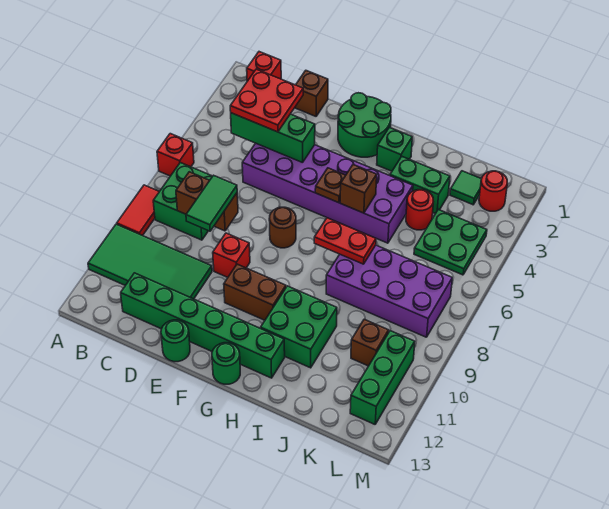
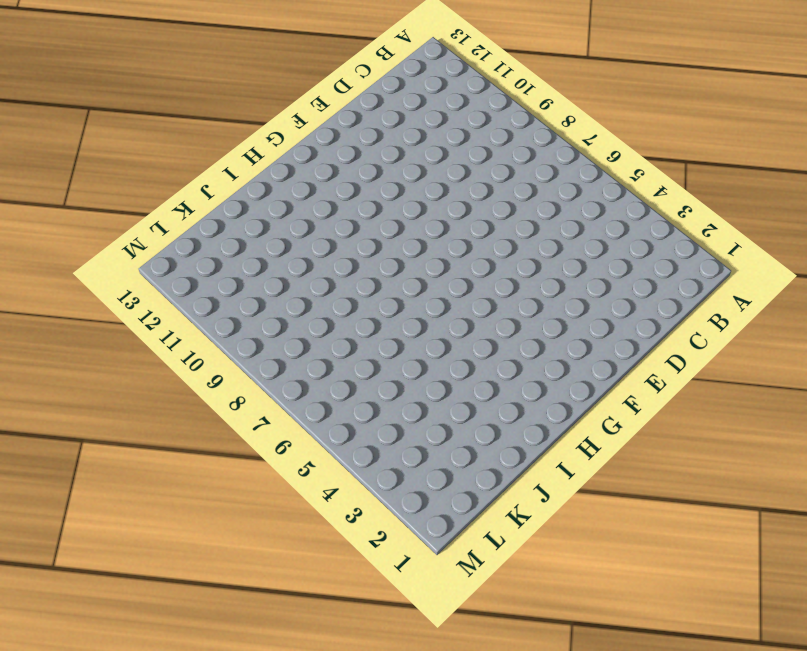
none -> red brick A6 level 1
none -> red tile A8:A9 level 1
none -> green tile A10:D11 level 1
none -> red brick B1 level 1

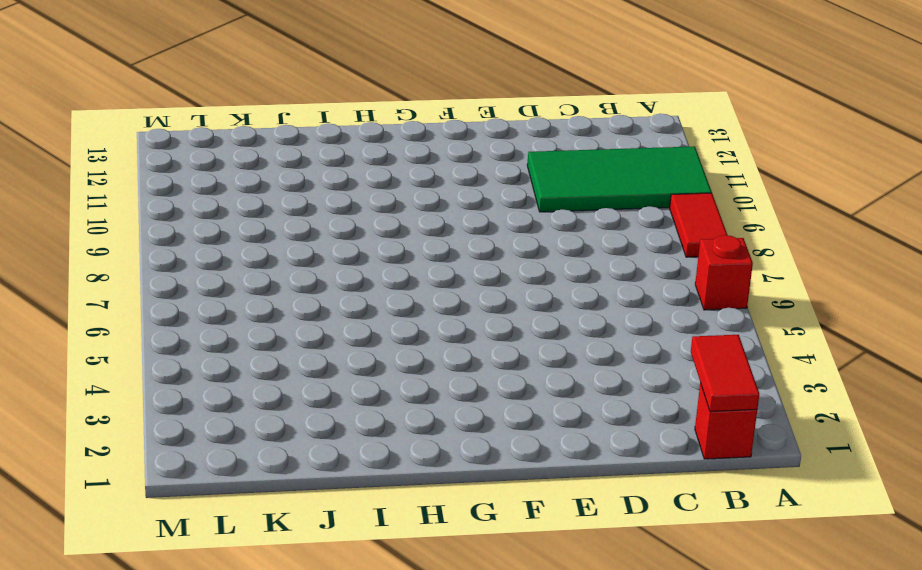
red tile B1:B2 level 2 -> none
none -> green brick B7:C8 level 1
none -> green brick C12:H12 level 1
none -> brown brick D1 level 1
none -> purple brick D4:I5 level 1

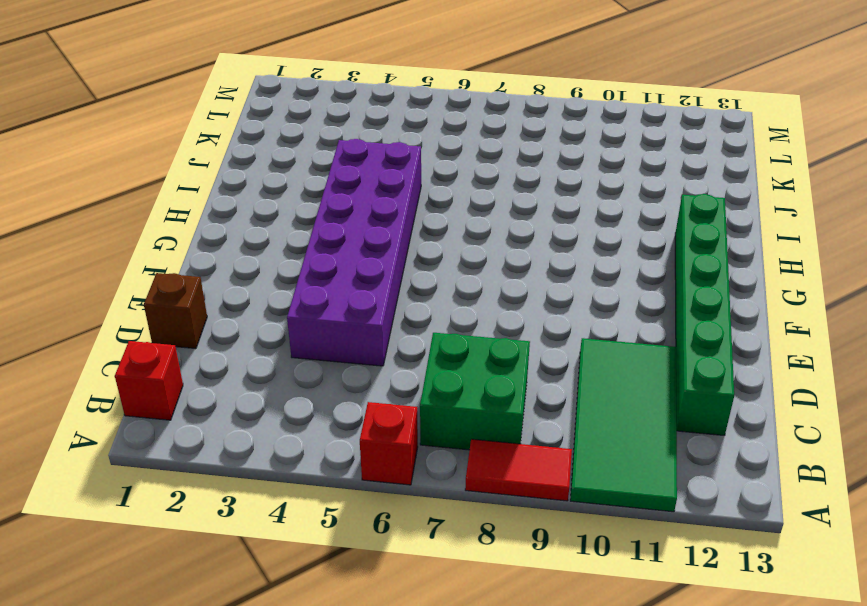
none -> red brick E9 level 1
none -> green round brick E13 level 1
none -> green round brick F1:G2 level 1
none -> brown round brick F7 level 1

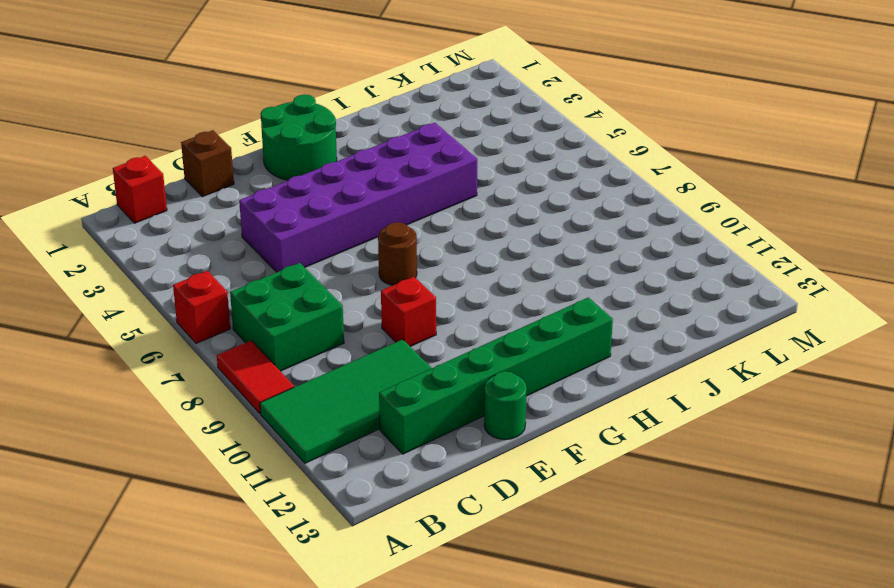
none -> brown brick F10:G10 level 1
none -> green round brick G13 level 1
none -> green brick H2 level 1
none -> green brick H10:I11 level 1

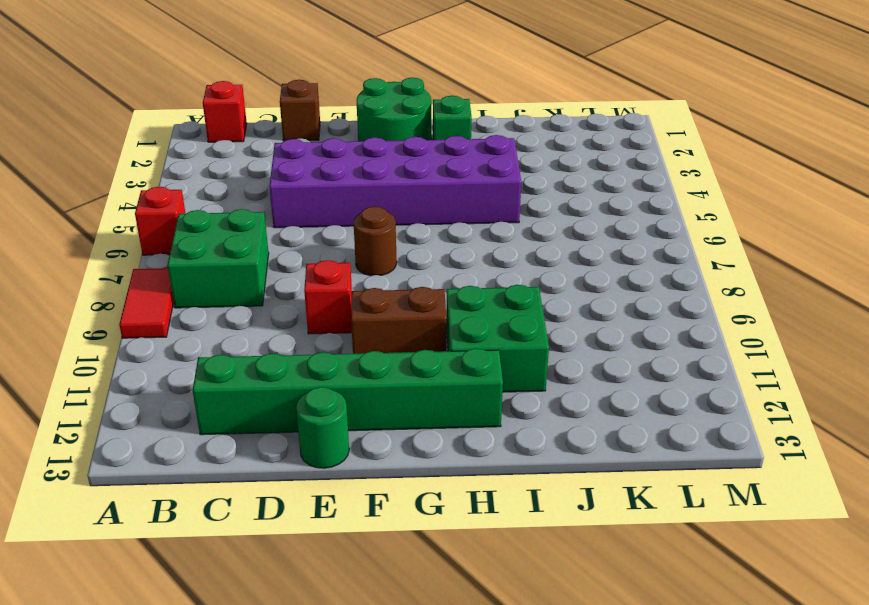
none -> green tile A10:D11 level 1
none -> green round brick G13 level 1
none -> green brick I3:J3 level 1
none -> purple brick I7:L8 level 1

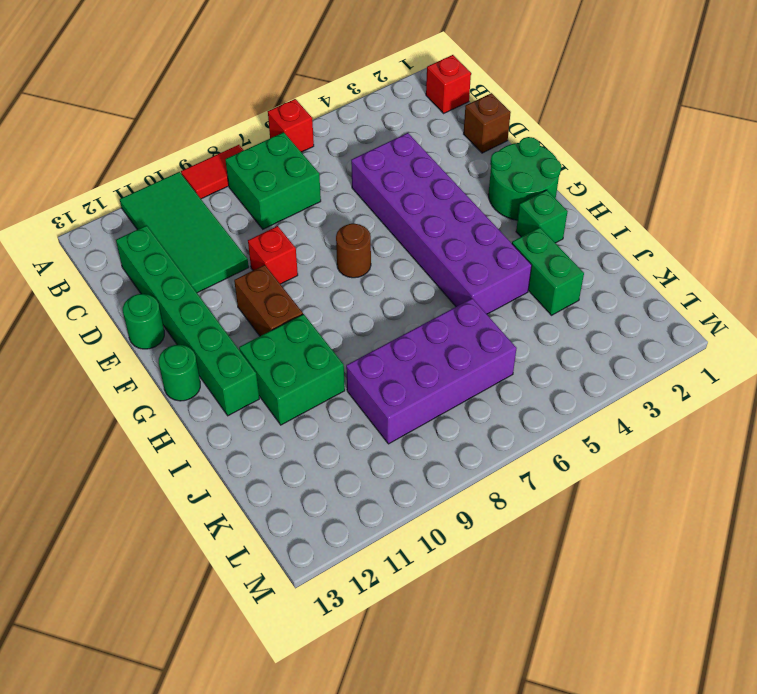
purple brick J6:K9 level 1 -> purple brick I7:L8 level 1
none -> red round brick J4 level 1
none -> green tile K2 level 1
none -> green plate K4:L5 level 1
none -> brown brick K10 level 1

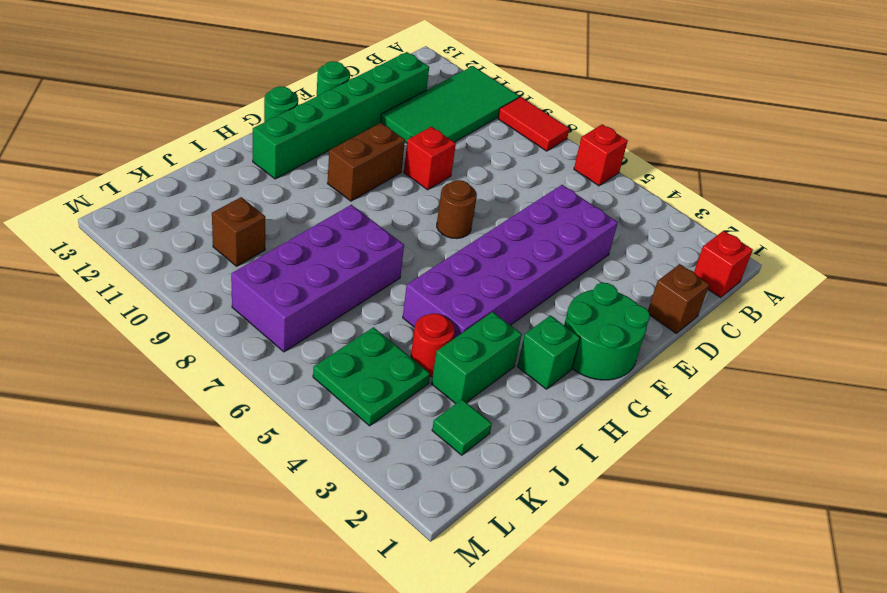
none -> green brick B7:C8 level 1
none -> green brick H10:I11 level 1
none -> red round brick L2 level 1
none -> green brick L10:L12 level 1

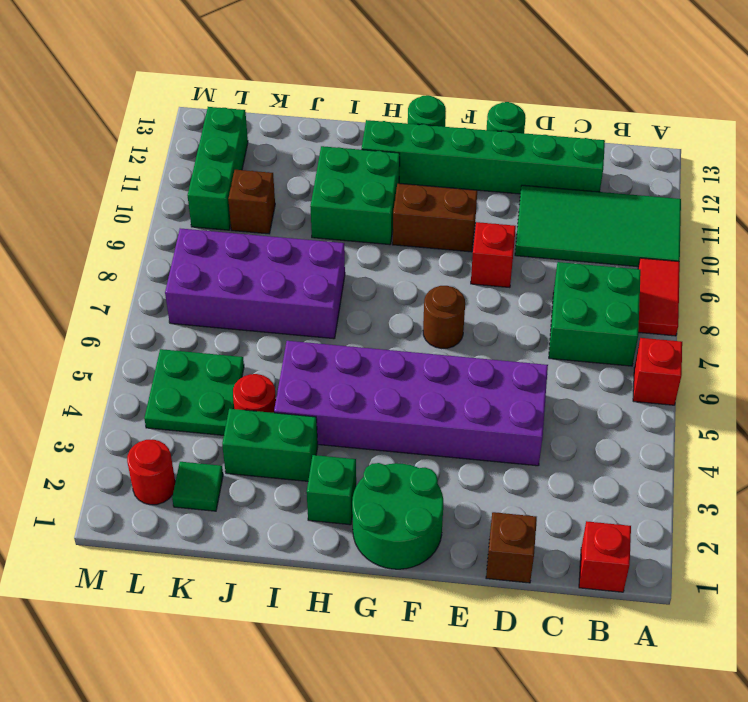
none -> green brick C4:E4 level 2
none -> brown brick C8:D8 level 2
none -> brown plate G5 level 2
none -> brown brick H5 level 2

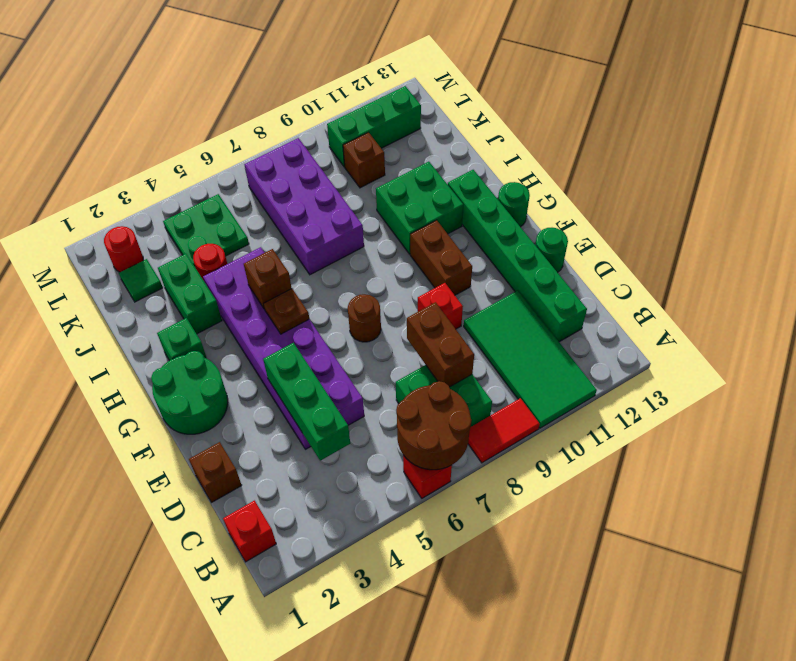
brown round brick A6:B7 level 2 -> none
none -> red plate H7:I7 level 2
none -> red plate C3:D4 level 3
none -> green tile D8:D9 level 3

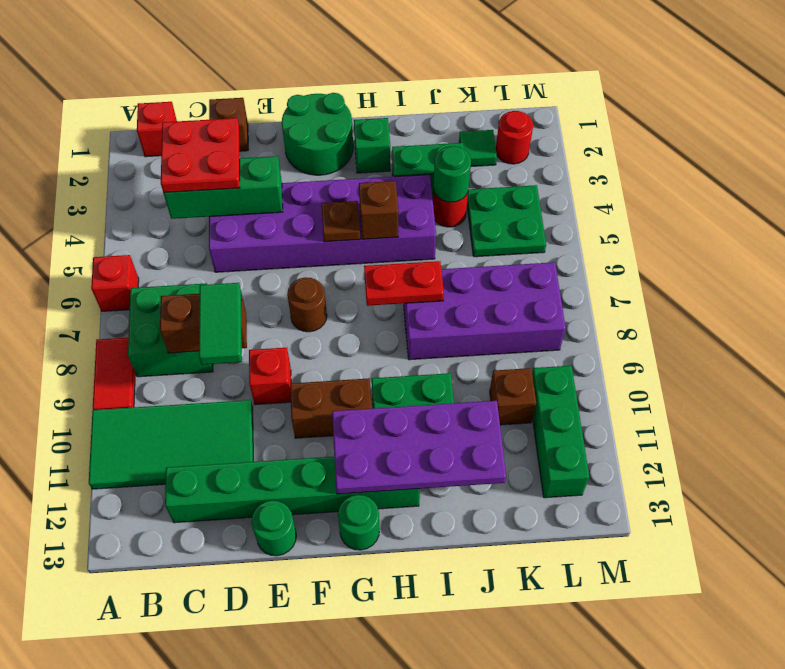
purple plate G11:J12 level 2 -> none
green round brick J4 level 2 -> none

